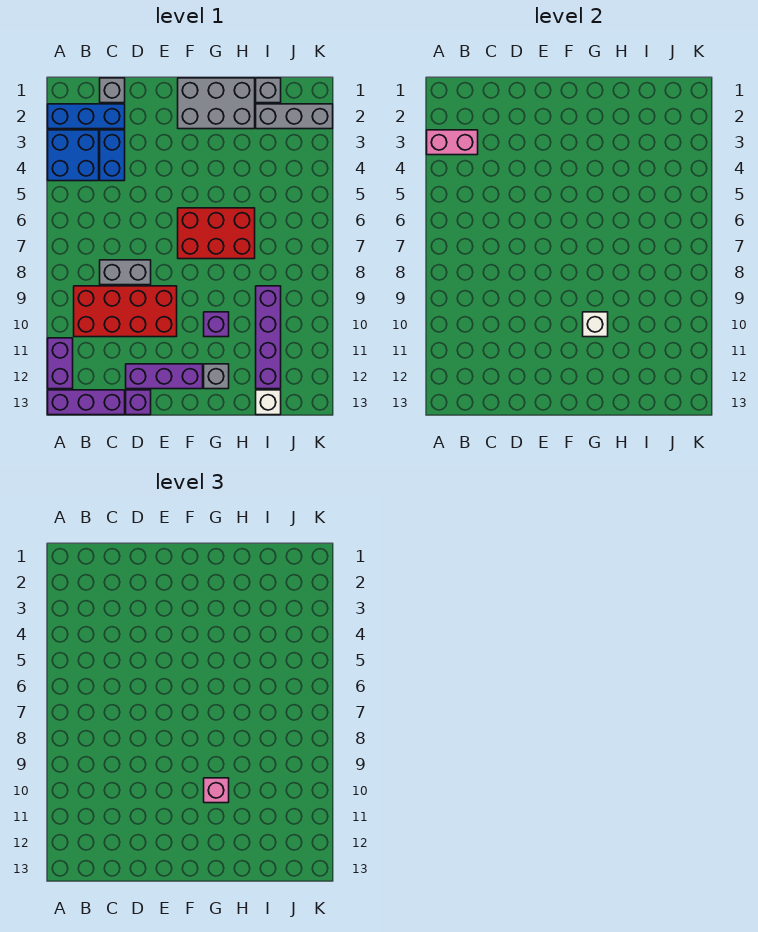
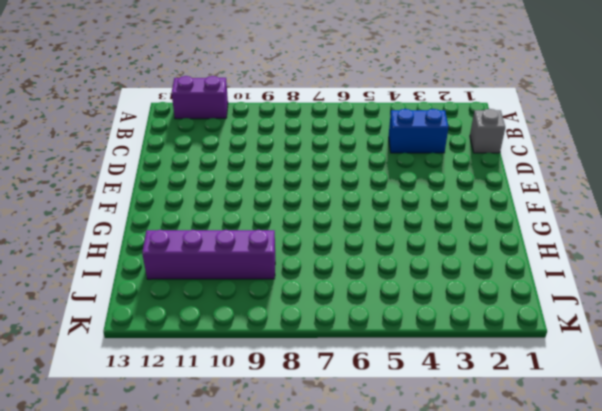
none -> blue brick A2:C2 level 1
none -> blue brick A3:B4 level 1
none -> purple brick A13:C13 level 1

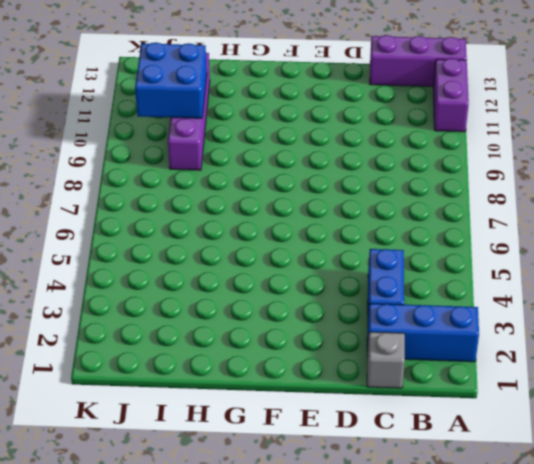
blue brick I10:J11 level 2 -> blue brick A3:B4 level 1
none -> red brick B9:E10 level 1
none -> grey brick C8:D8 level 1
none -> purple brick D12:F12 level 1

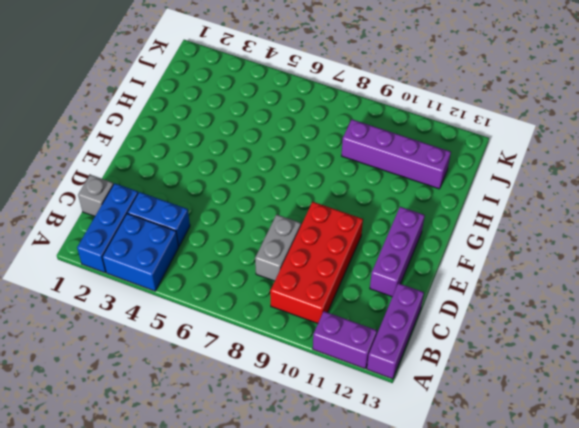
none -> purple brick D13 level 1
none -> grey brick F1:H2 level 1
none -> red brick F6:H7 level 1

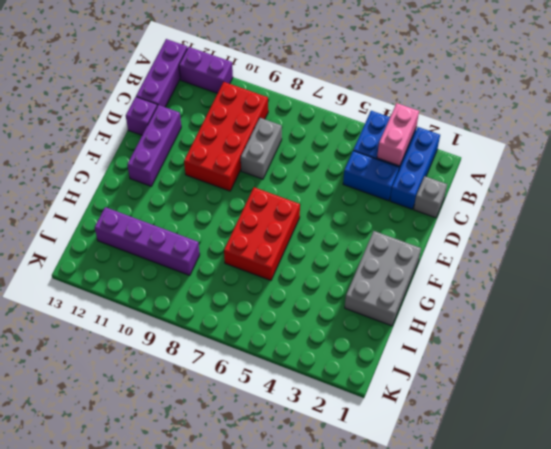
none -> purple brick G10 level 1
none -> grey brick G12 level 1
none -> grey brick I1 level 1

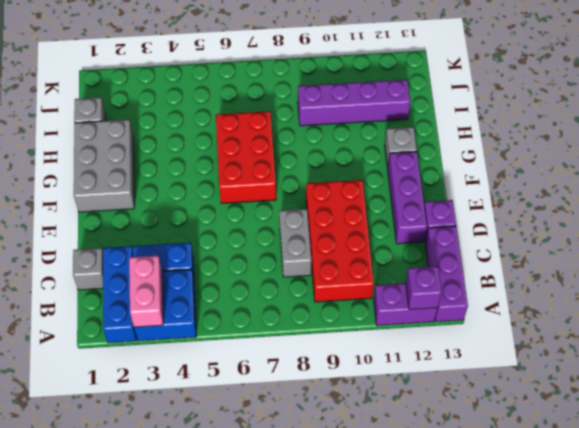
purple brick A12 level 2 -> purple brick G10 level 1
none -> grey brick I2:K2 level 1
none -> white brick I13 level 1
none -> white brick G10 level 2

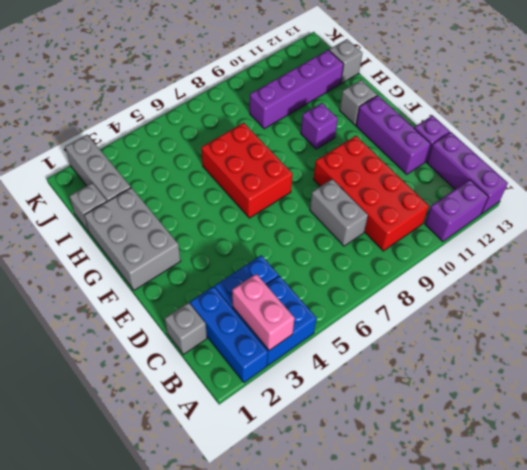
grey brick I13 level 1 -> white brick I13 level 1
none -> white brick G10 level 2
none -> pink brick G10 level 3

